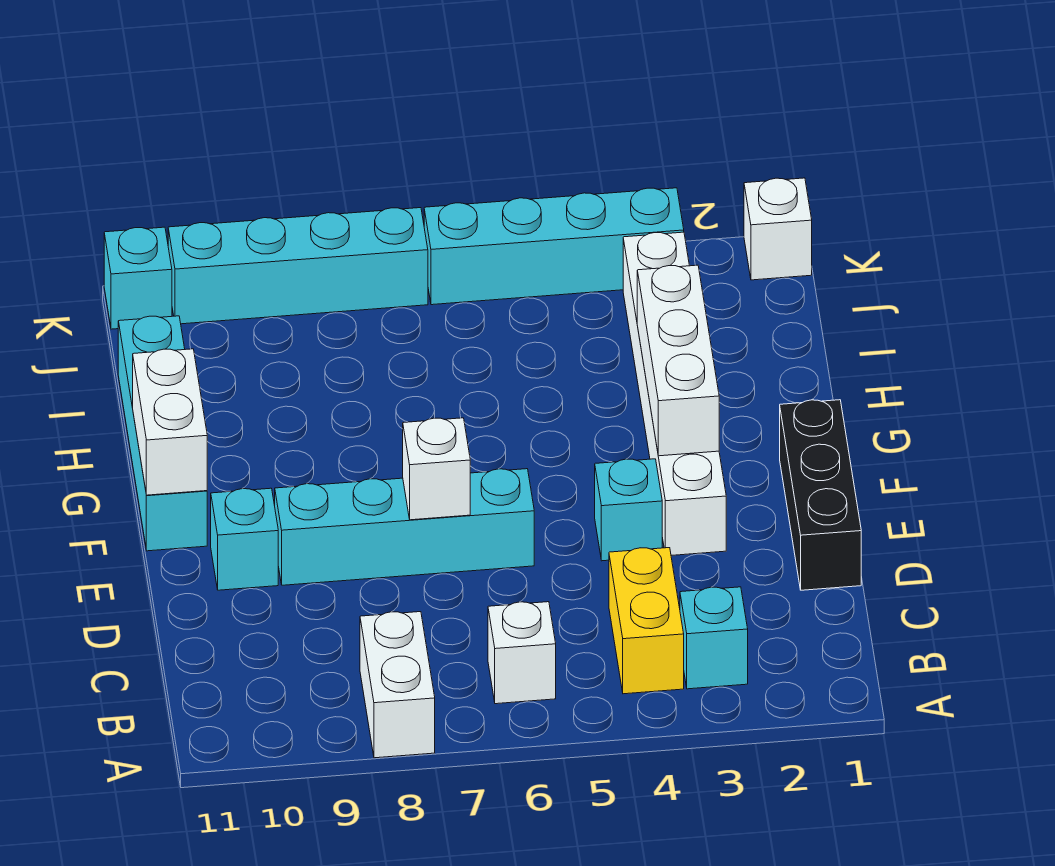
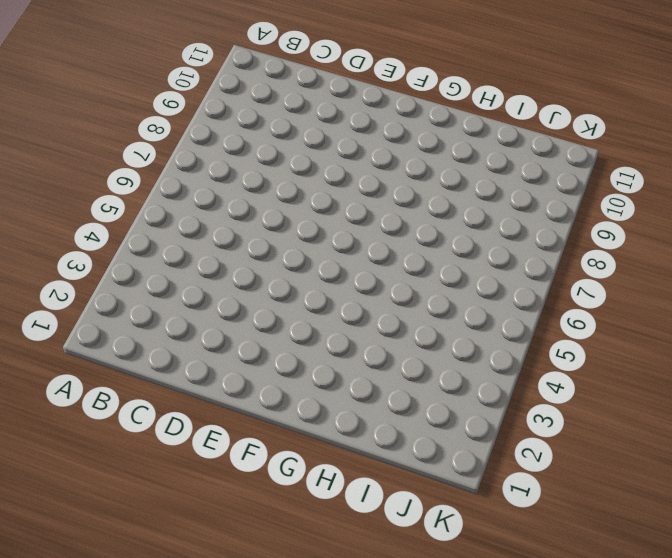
none -> white brick A8:B8 level 1
none -> cyan brick B3 level 1
none -> yellow brick B4:C4 level 1

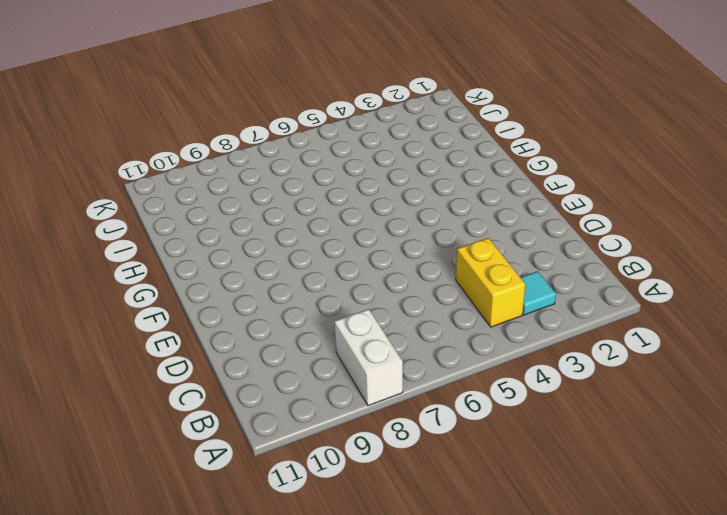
cyan tile B3 level 1 -> cyan brick B3 level 1
none -> white brick B6 level 1
none -> black brick D1:F1 level 1
none -> white brick E3:J3 level 1

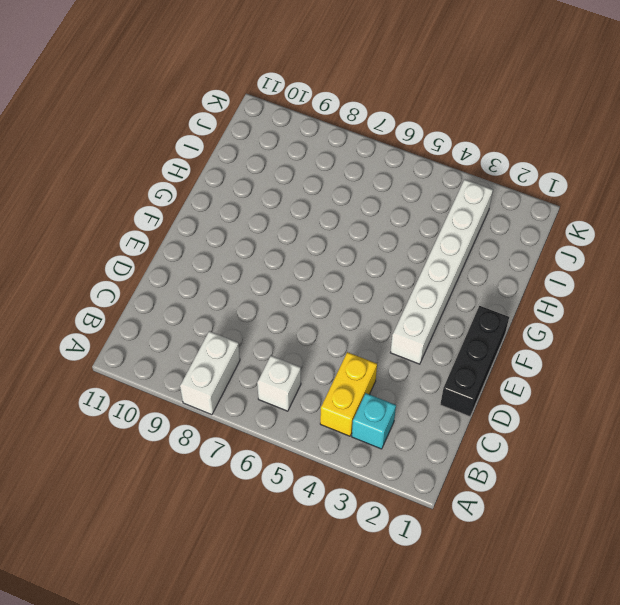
none -> cyan brick E4 level 1
none -> cyan brick E6:E9 level 1
none -> cyan brick E10 level 1

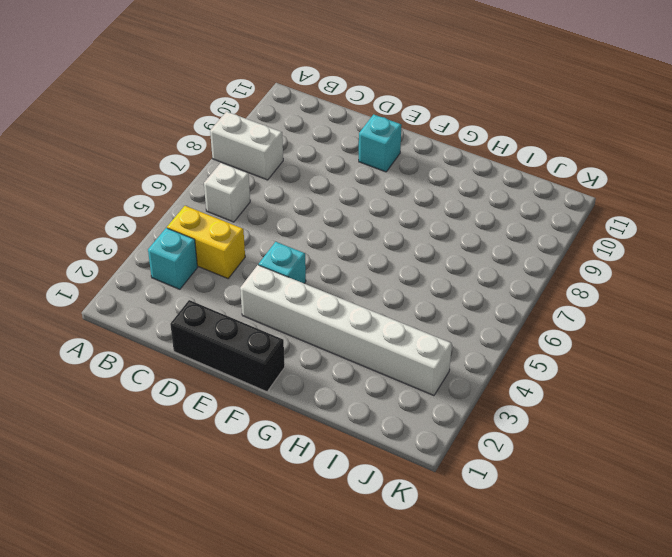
none -> cyan brick E6:E9 level 1
none -> cyan brick F11:I11 level 1
none -> white brick K1 level 1

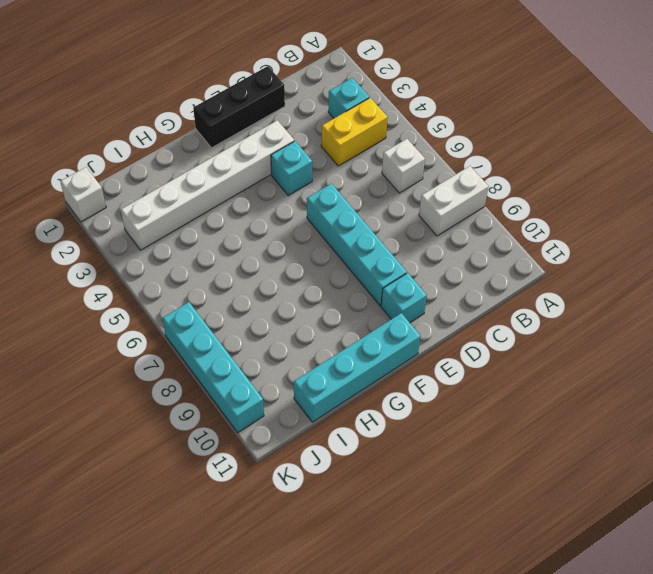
none -> cyan brick K3:K6 level 1
none -> cyan brick K11 level 1
none -> white brick E7 level 2

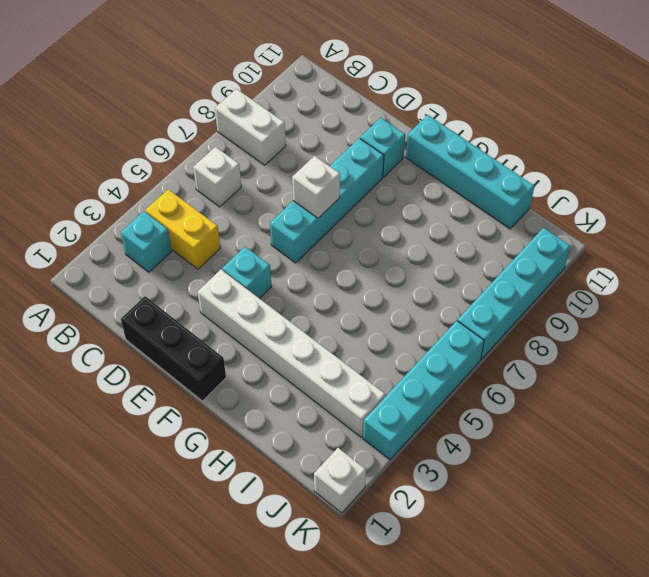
none -> cyan brick K11 level 1
none -> white brick F3:H3 level 2
none -> white brick F11:G11 level 2

